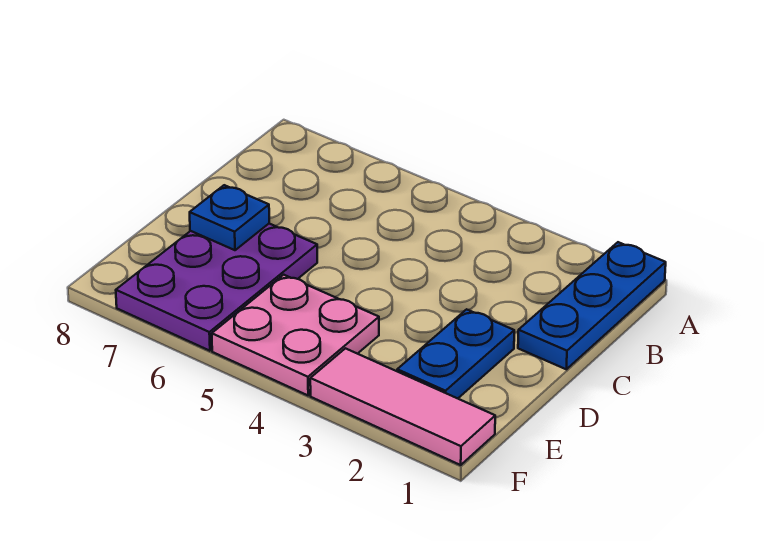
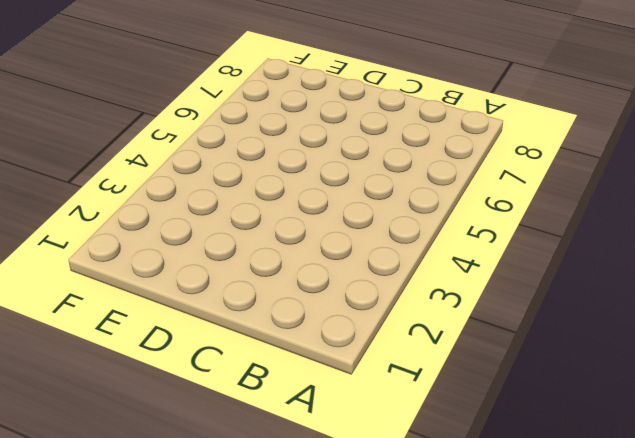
none -> blue plate A1:C1 level 1
none -> blue plate D2:E2 level 1

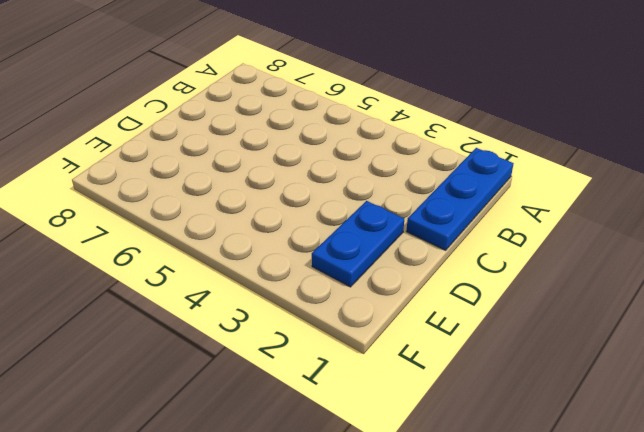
none -> purple plate D6:F7 level 1
none -> pink plate E4:F5 level 1

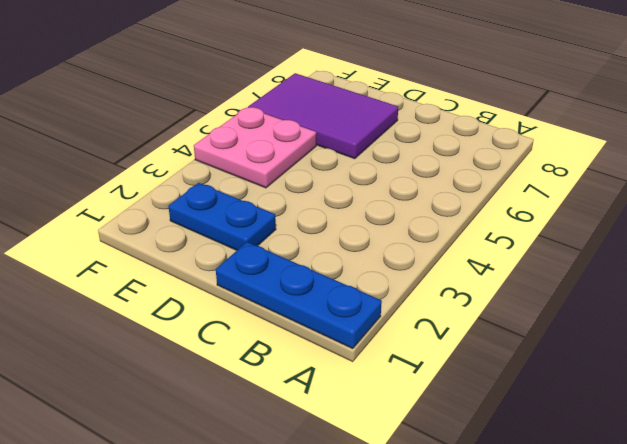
purple tile D6:F7 level 1 -> purple plate D6:F7 level 1
none -> pink tile F1:F3 level 1
none -> blue plate D7 level 2

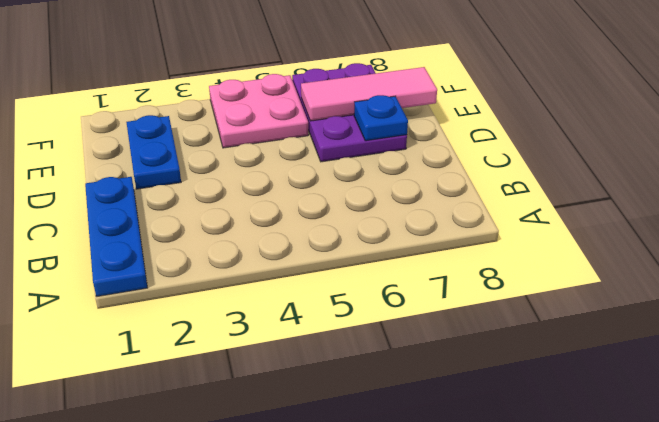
pink tile E6:E8 level 2 -> pink tile F1:F3 level 1

